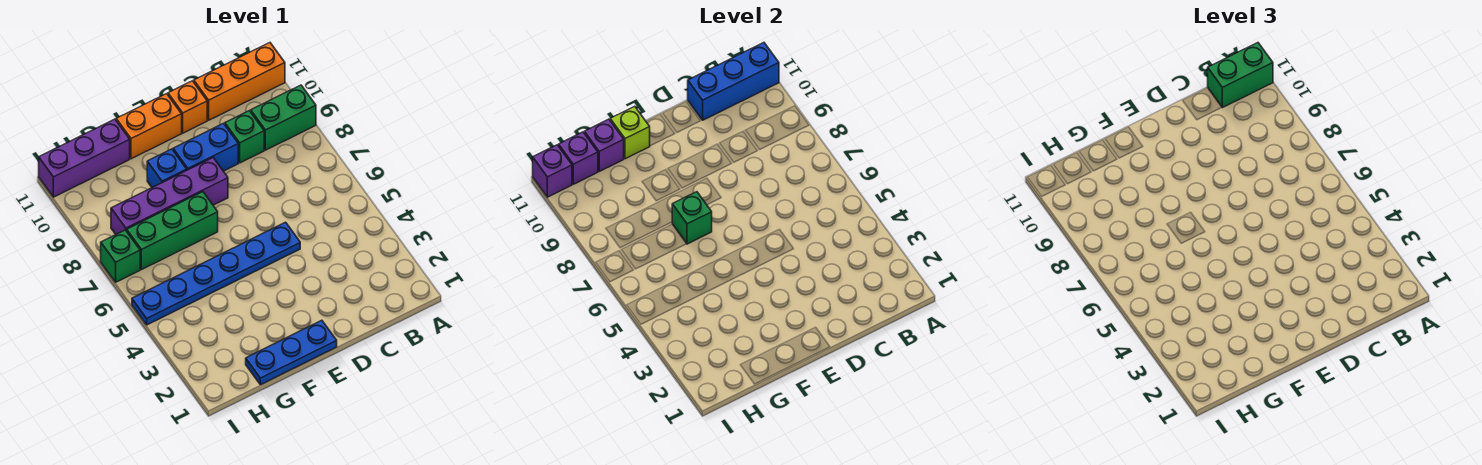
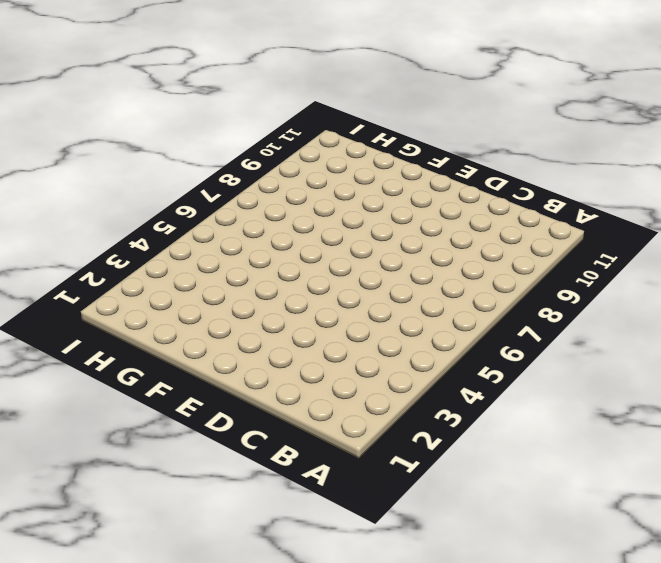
none -> green brick A9:B9 level 1
none -> orange brick A11:C11 level 1
none -> green brick C9 level 1

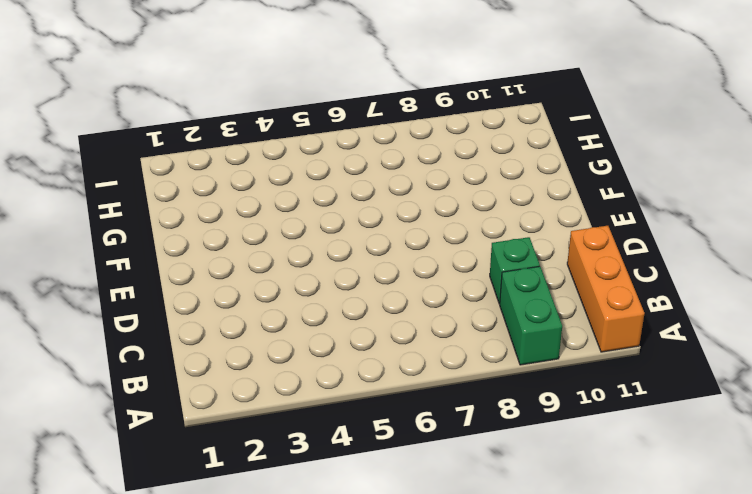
none -> blue plate D5:I5 level 1
none -> blue brick D9:E9 level 1
none -> orange brick D11 level 1

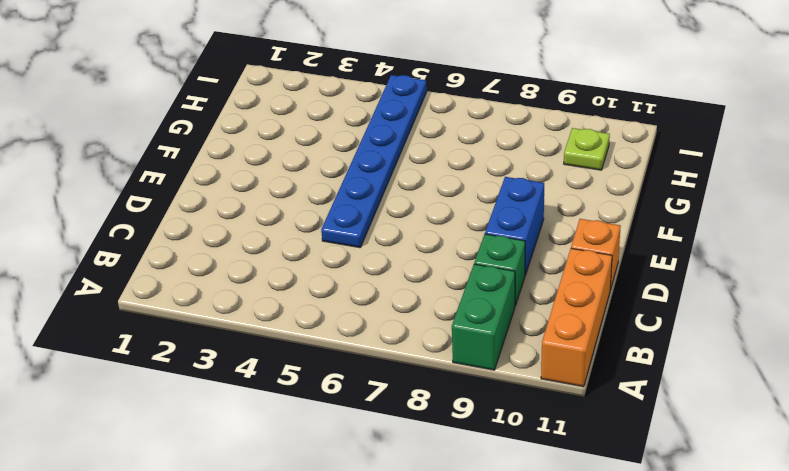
lime plate H10 level 1 -> none
none -> blue plate E1:G1 level 1
none -> purple brick E8:H8 level 1
none -> orange brick E11:F11 level 1

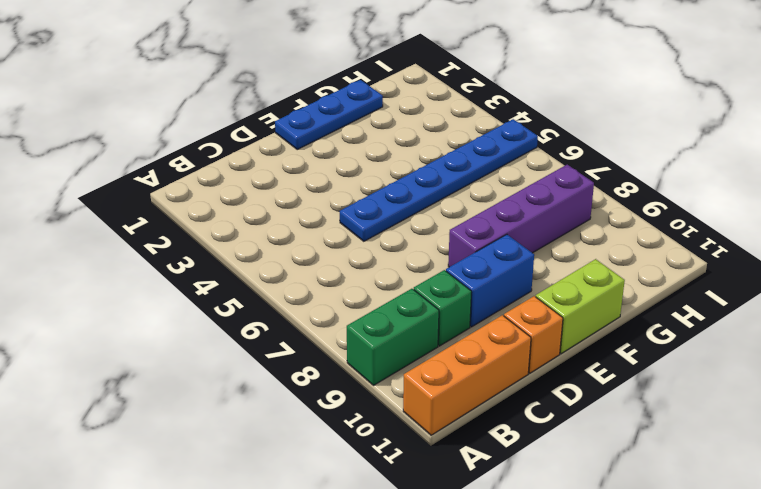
lime brick E11:F11 level 1 -> orange brick E11:F11 level 1
none -> green brick F7:H7 level 1
none -> blue brick F9 level 1
none -> purple brick G11:I11 level 1

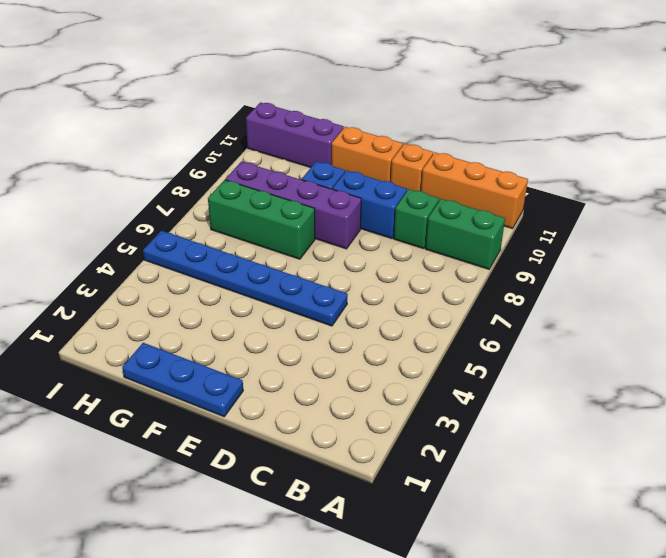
none -> green brick I7 level 1
none -> blue brick A11:C11 level 2
none -> green brick F7 level 2

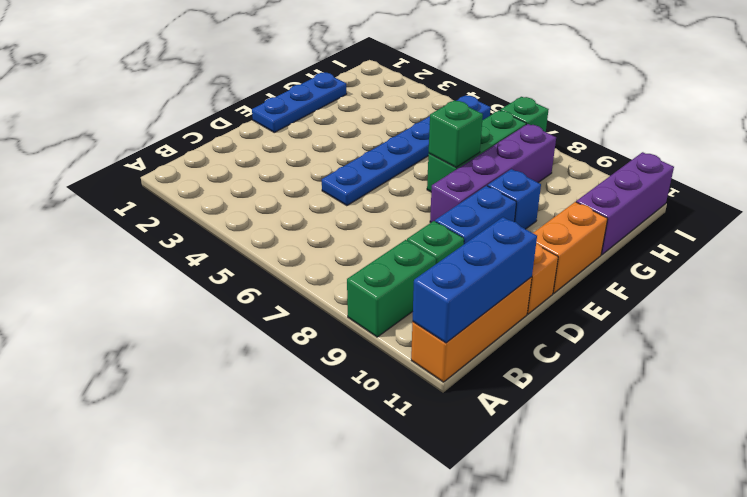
none -> lime brick F11 level 2
none -> purple brick G11 level 2
none -> purple brick H11 level 2

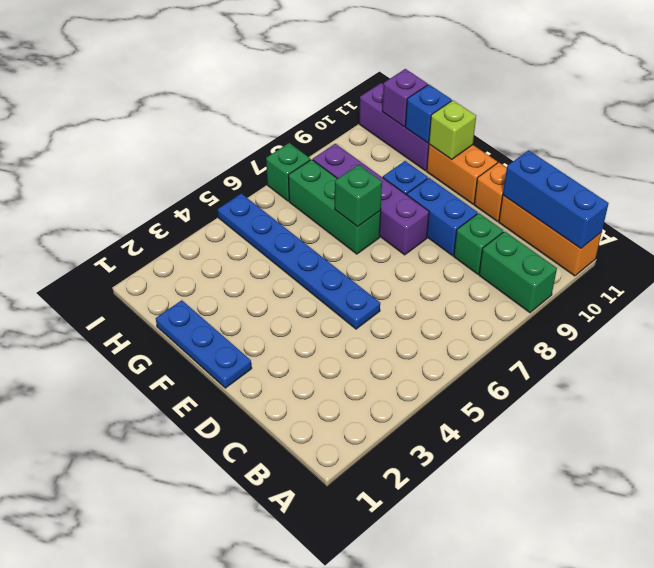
blue brick G11 level 2 -> purple brick G11 level 2
none -> purple brick I11 level 2
none -> green brick A11:B11 level 3

